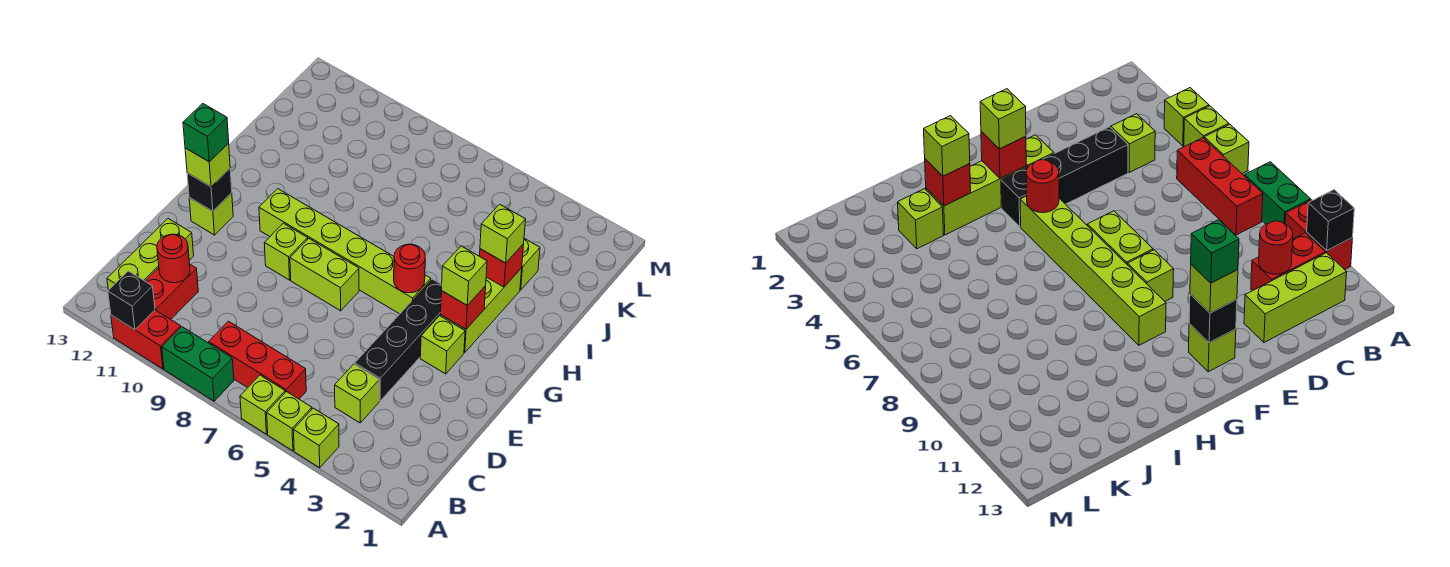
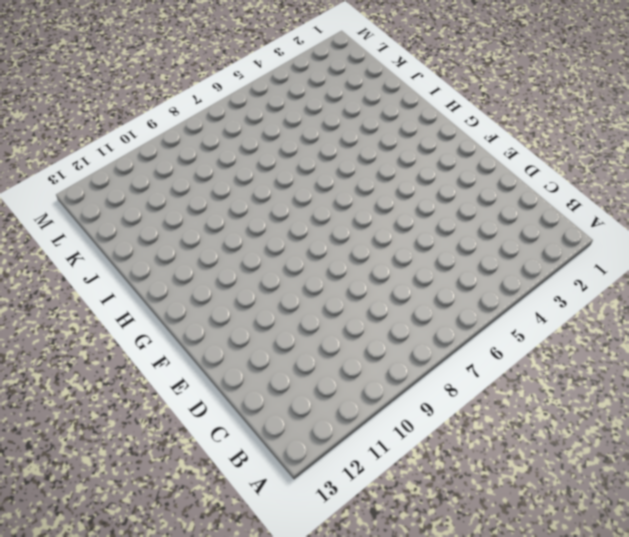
none -> lime brick A4 level 1
none -> lime brick A5 level 1
none -> lime brick A6 level 1

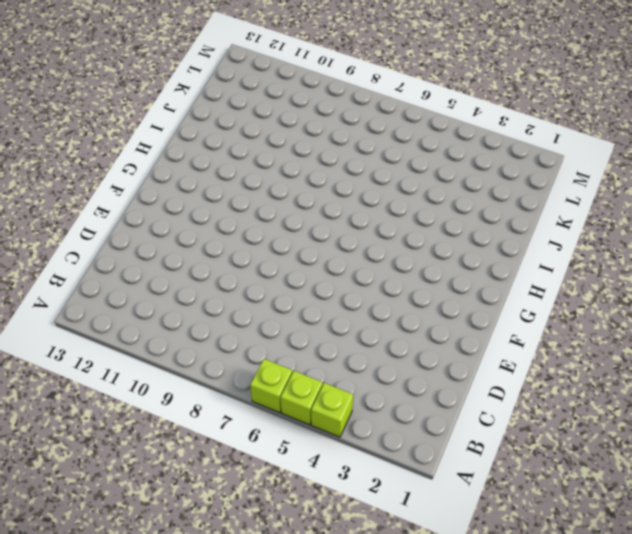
none -> green brick A8:A9 level 1
none -> red brick A10:A11 level 1
none -> red brick B6:B8 level 1

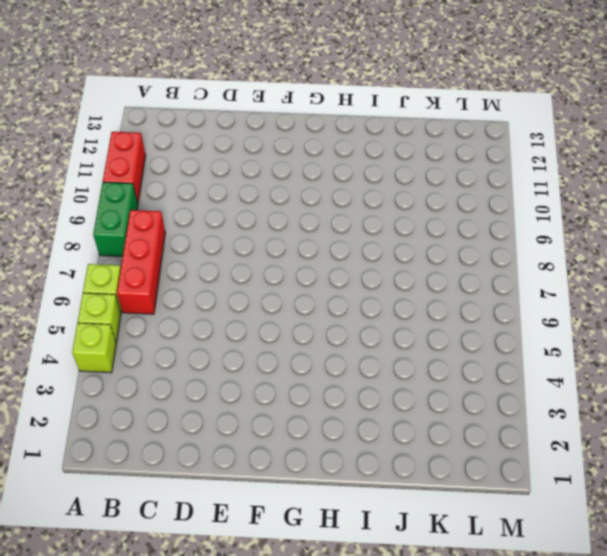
none -> red brick B11:C11 level 1
none -> lime brick B12:D12 level 1
none -> lime brick C4 level 1

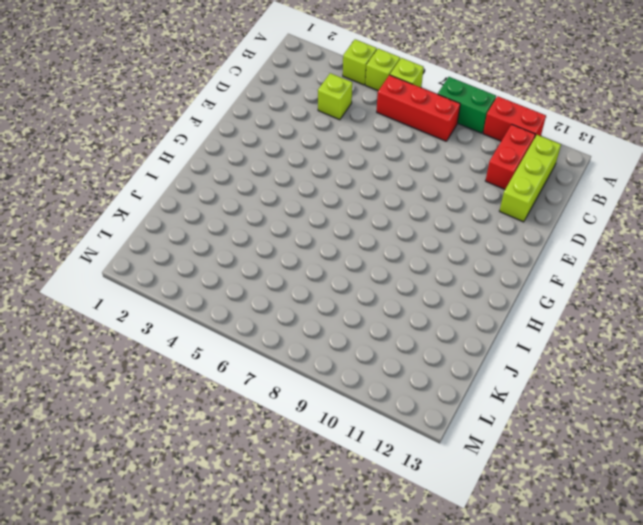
none -> black brick D4:G4 level 1
none -> lime brick F3 level 1
none -> lime brick F7:F8 level 1

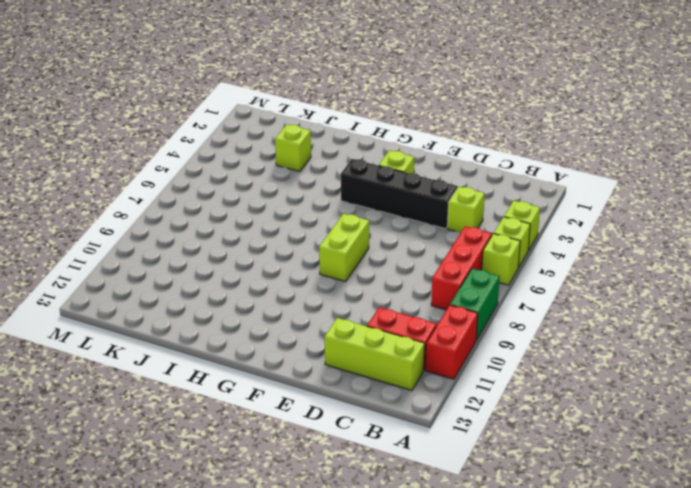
none -> lime brick F9 level 1
none -> lime brick F12 level 1
none -> lime brick G3:I3 level 1

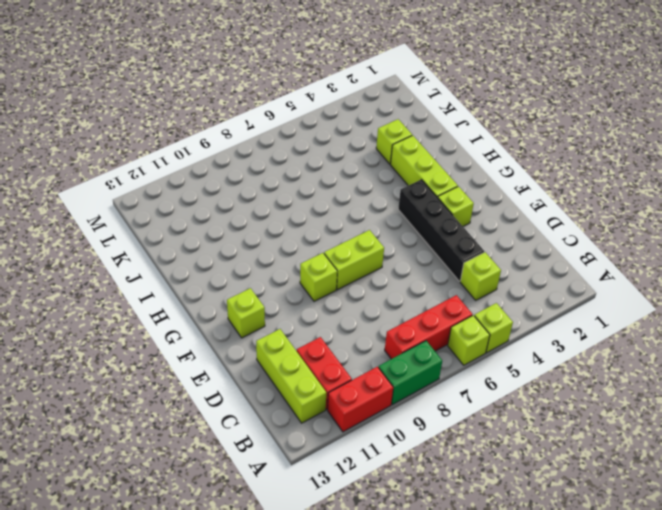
none -> lime brick A4 level 1
none -> lime brick G5:G10 level 1
none -> black brick A11 level 2

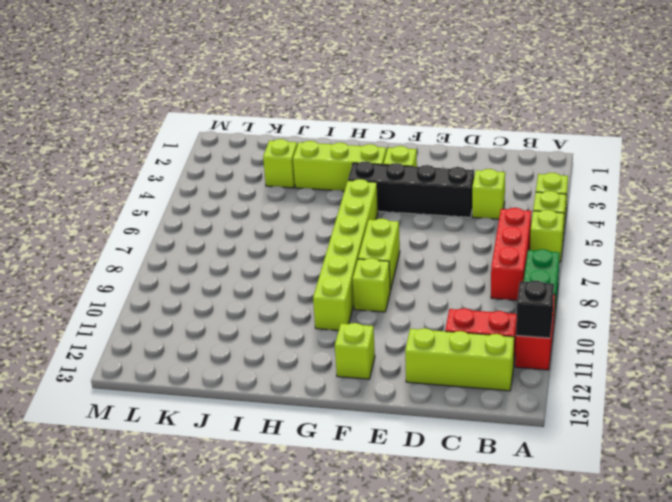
none -> red round brick C11 level 2
none -> black brick F12 level 2
none -> red brick G3 level 2

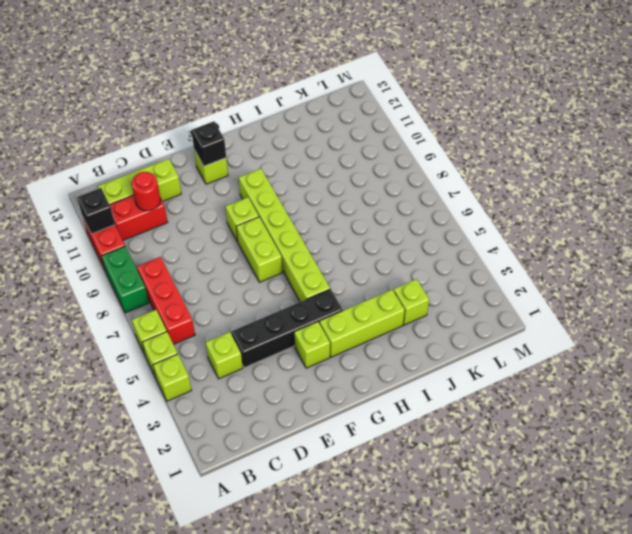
none -> red brick G3 level 2
none -> red round brick G5 level 2
none -> red brick I3 level 2

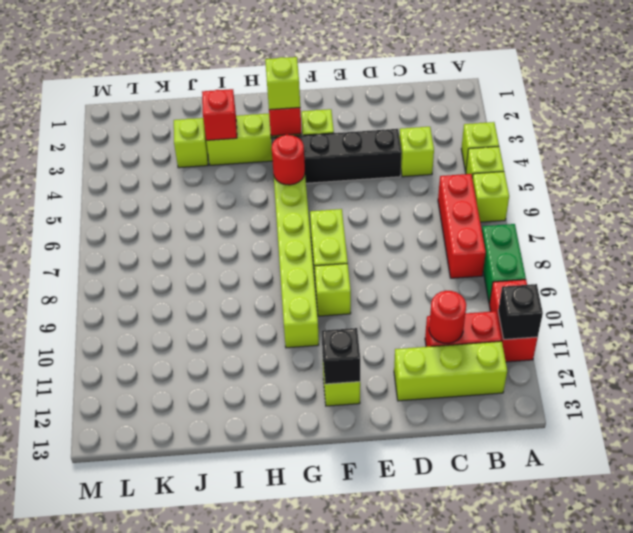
none -> lime brick F12 level 3
none -> lime brick I3 level 3
none -> green brick F12 level 4

